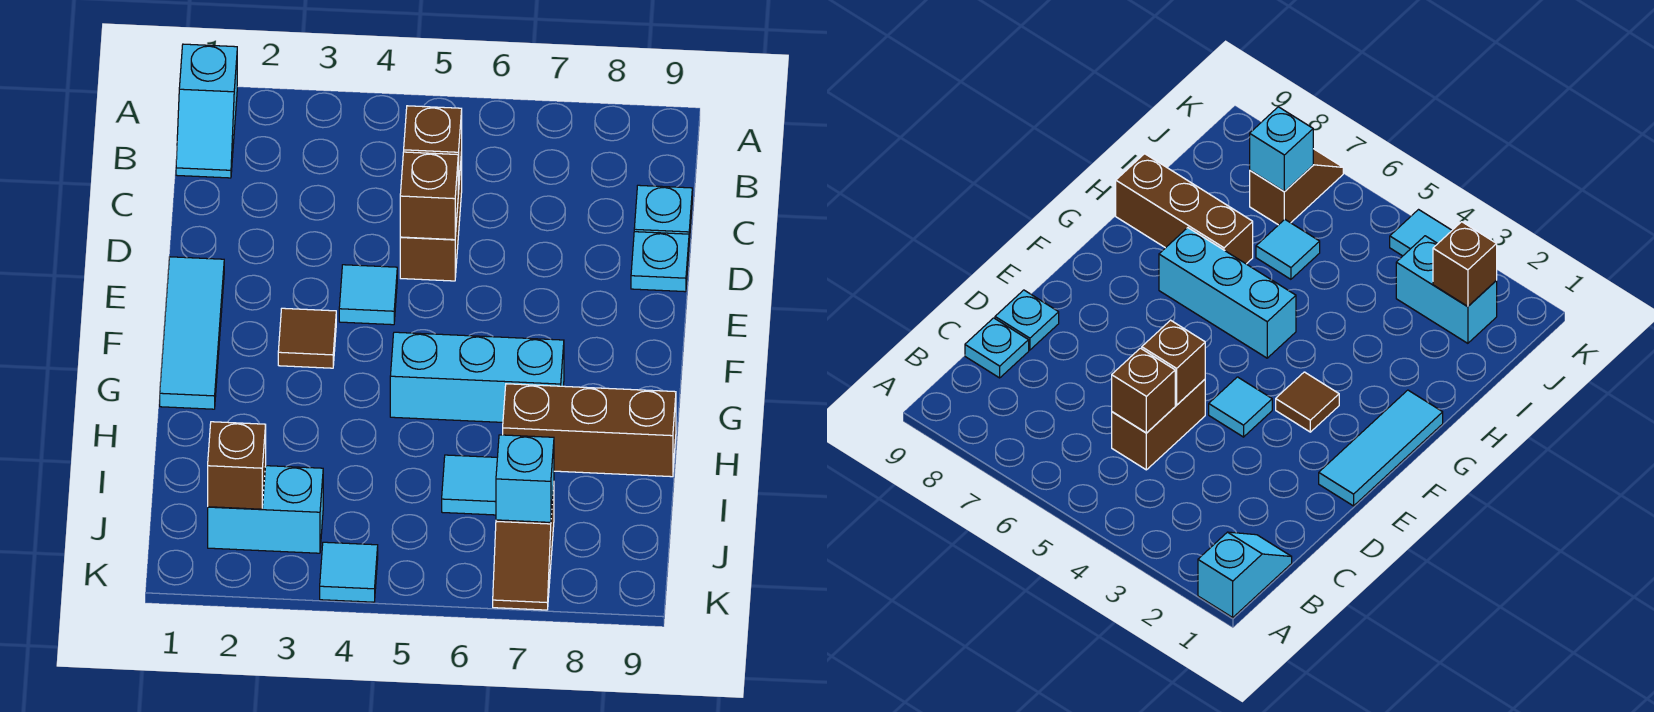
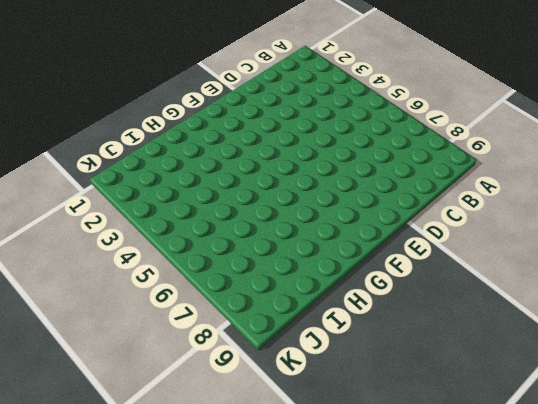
none -> cyan slope A1:B1 level 1 top A
none -> brown brick C5:D5 level 1
none -> cyan plate C9 level 1

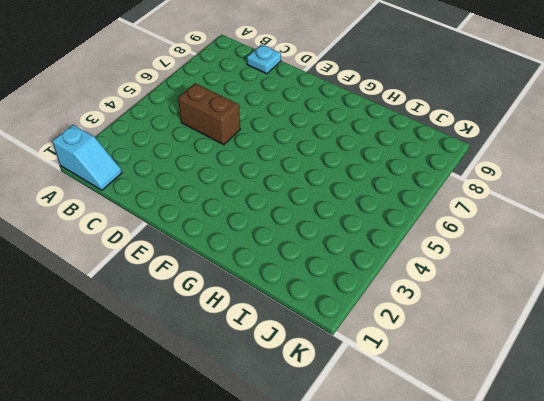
none -> cyan plate D9 level 1
none -> cyan tile E1:G1 level 1
none -> cyan tile E4 level 1

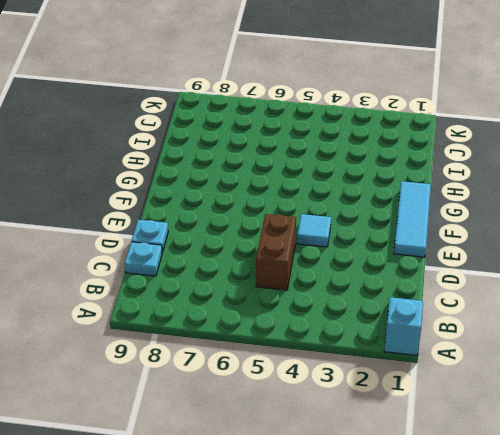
none -> brown tile F3 level 1
none -> cyan brick G5:G7 level 1
none -> brown brick H7:H9 level 1

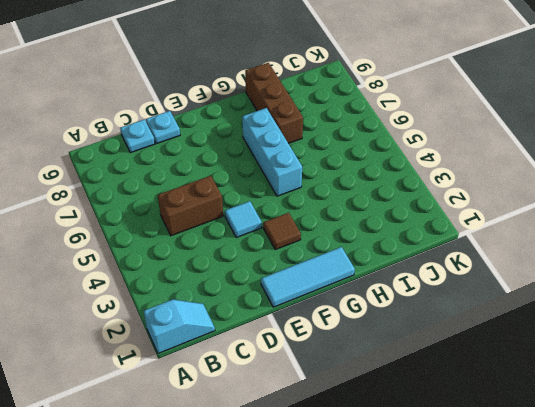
none -> cyan tile I6 level 1
none -> cyan brick J2:J3 level 1
none -> brown slope J7:K7 level 1 top J

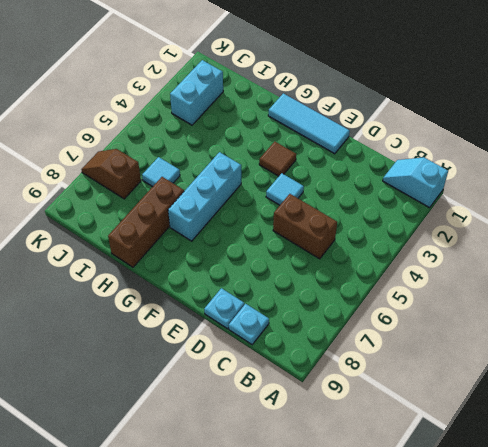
none -> cyan tile K4 level 1
none -> brown brick C5 level 2
none -> brown brick D5 level 2

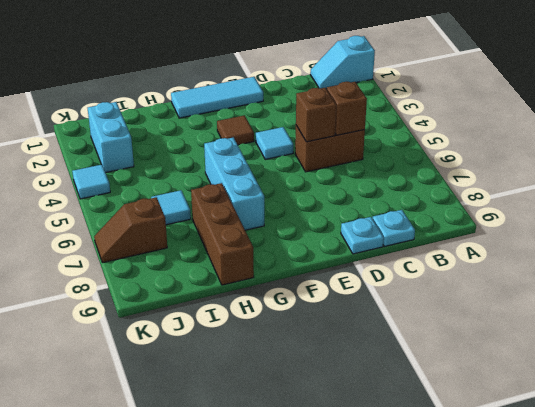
none -> brown brick J2 level 2
none -> cyan brick J7 level 2

